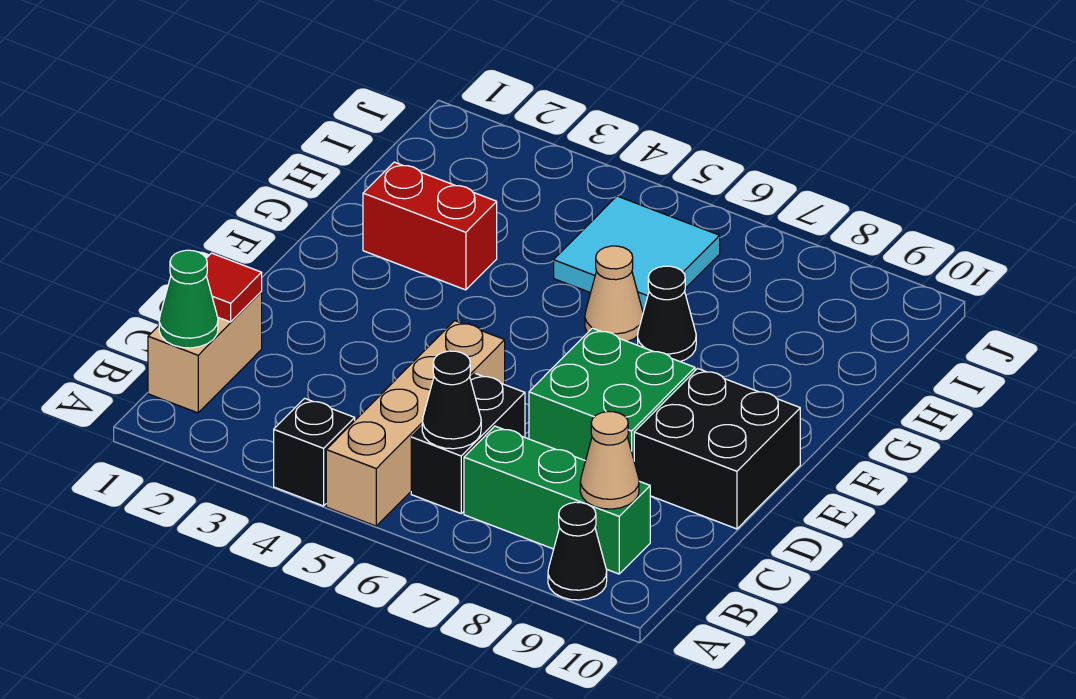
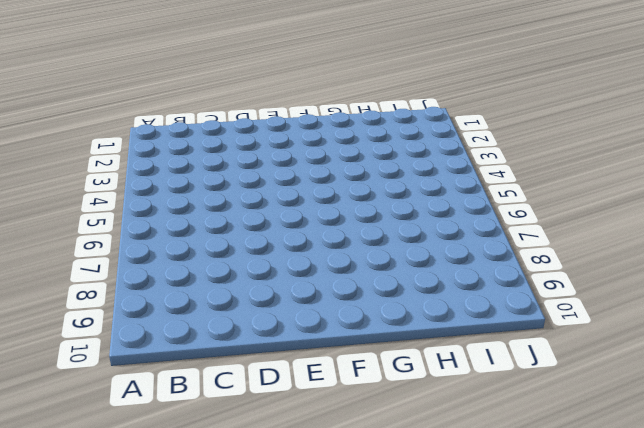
none -> black brick A4 level 1
none -> tan brick A5:D5 level 1
none -> black cone A9 level 1

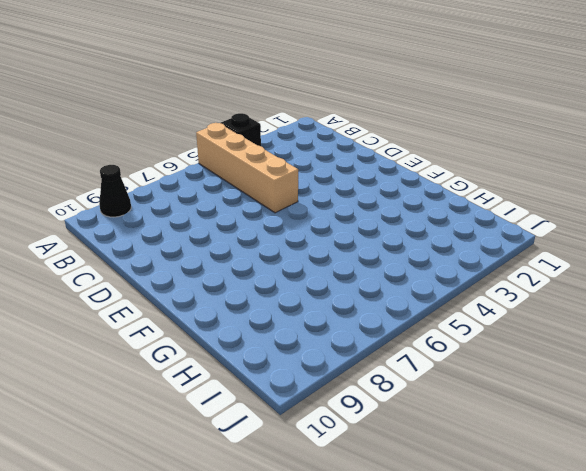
none -> tan brick B1:C1 level 1
none -> black brick B6:C6 level 1
none -> green brick B7:B9 level 1

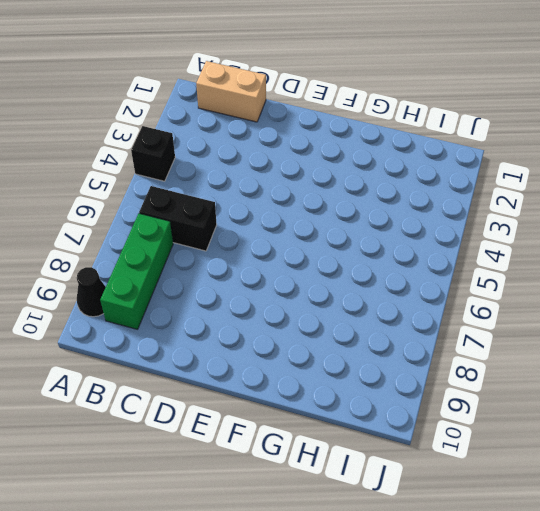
none -> tan brick A5:D5 level 1
none -> green brick D7:E8 level 1
none -> black brick D9:E10 level 1

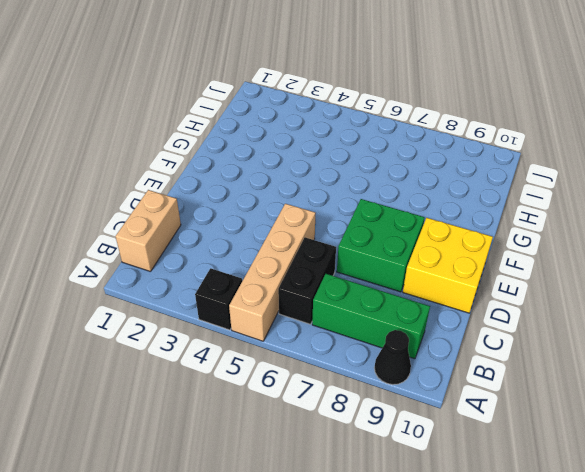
yellow brick D9:E10 level 1 -> black brick D9:E10 level 1
none -> red brick G2:G3 level 1
none -> tan cone G6 level 1
none -> black cone G7 level 1

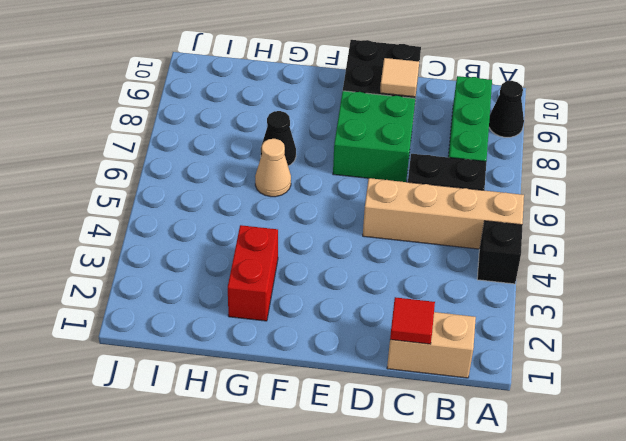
tan tile D9 level 2 -> none
none -> cyan tile H5:I6 level 1
none -> green cone B1 level 2
none -> black cone B6 level 2

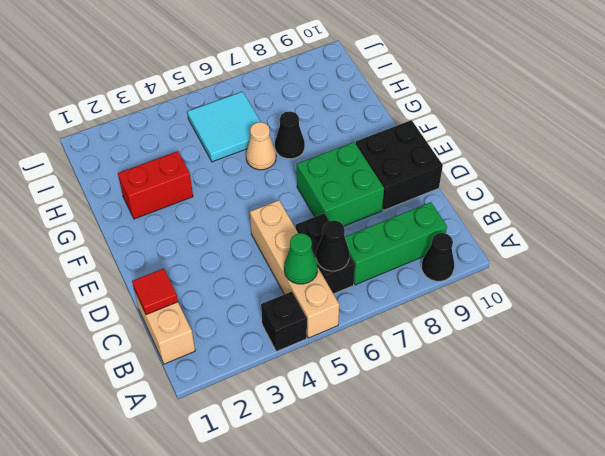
green cone B5 level 2 -> green cone B1 level 2
none -> tan cone B9 level 2

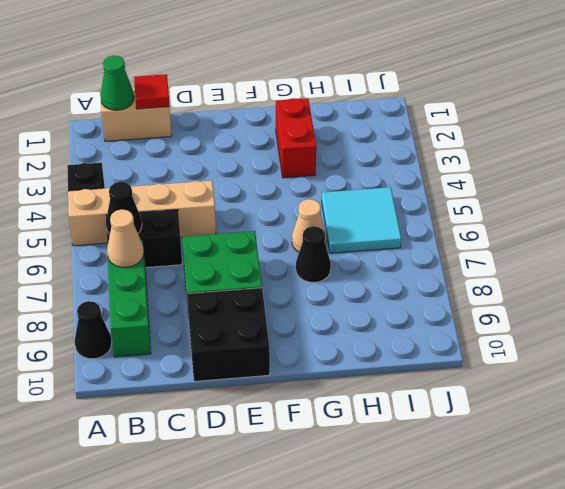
tan cone B7 level 2 -> tan cone B9 level 2

